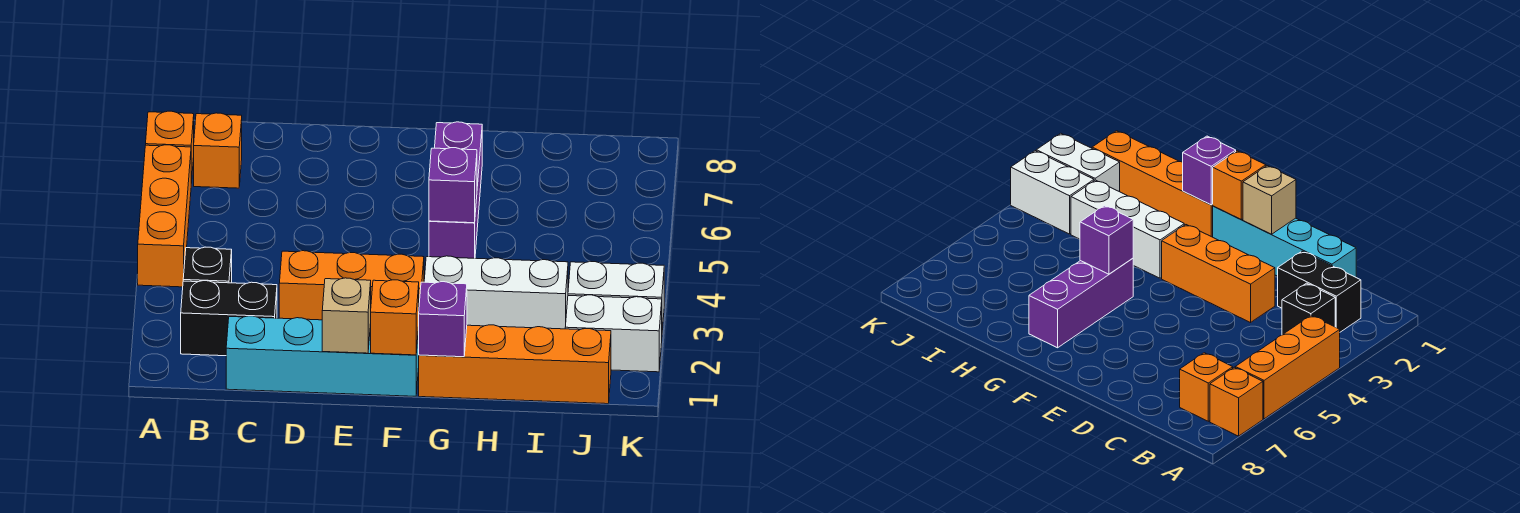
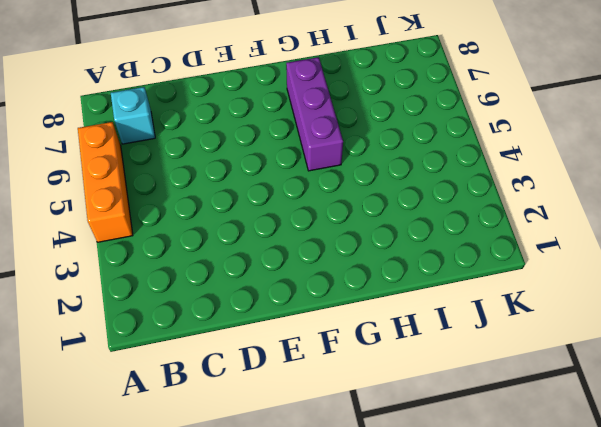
cyan brick B7 level 1 -> orange brick B7 level 1
none -> orange brick A7 level 1
none -> black brick B2:C2 level 1
none -> black brick B3 level 1

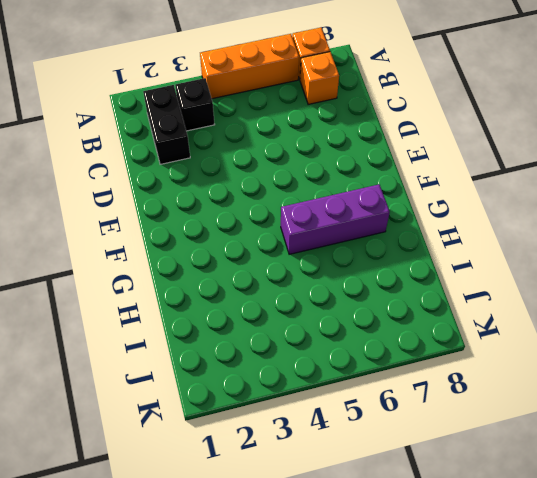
none -> cyan brick C1:F1 level 1
none -> orange brick D3:F3 level 1
none -> orange brick G1:J1 level 1

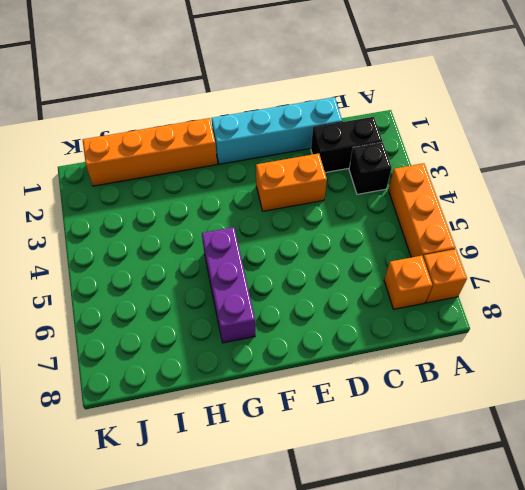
orange brick D3:E3 level 1 -> orange brick D3:F3 level 1
none -> white brick G3:I3 level 1
none -> white brick J2:K2 level 1
none -> white brick J3:K3 level 1

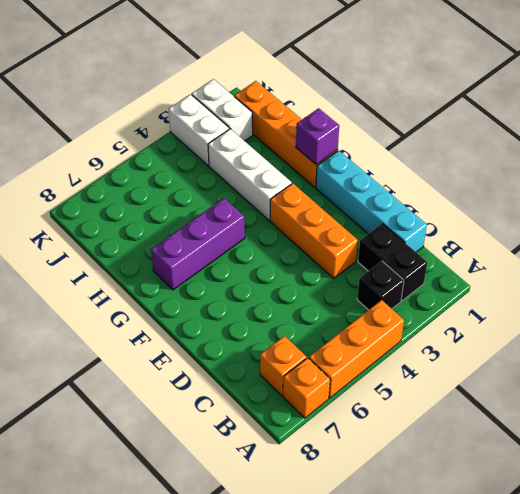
none -> tan brick E1 level 2
none -> orange brick F1 level 2
none -> purple brick G5 level 2

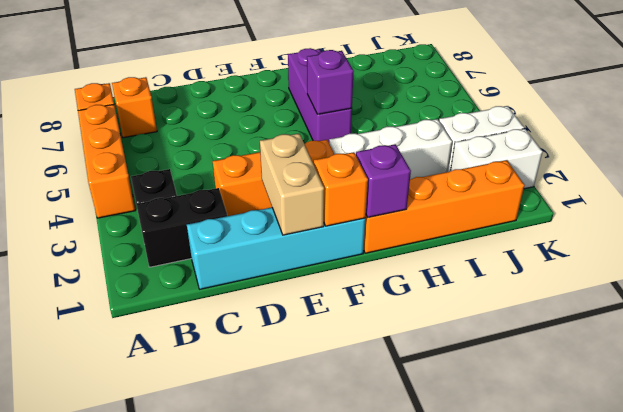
tan brick E1:E2 level 2 -> tan brick E1 level 2

